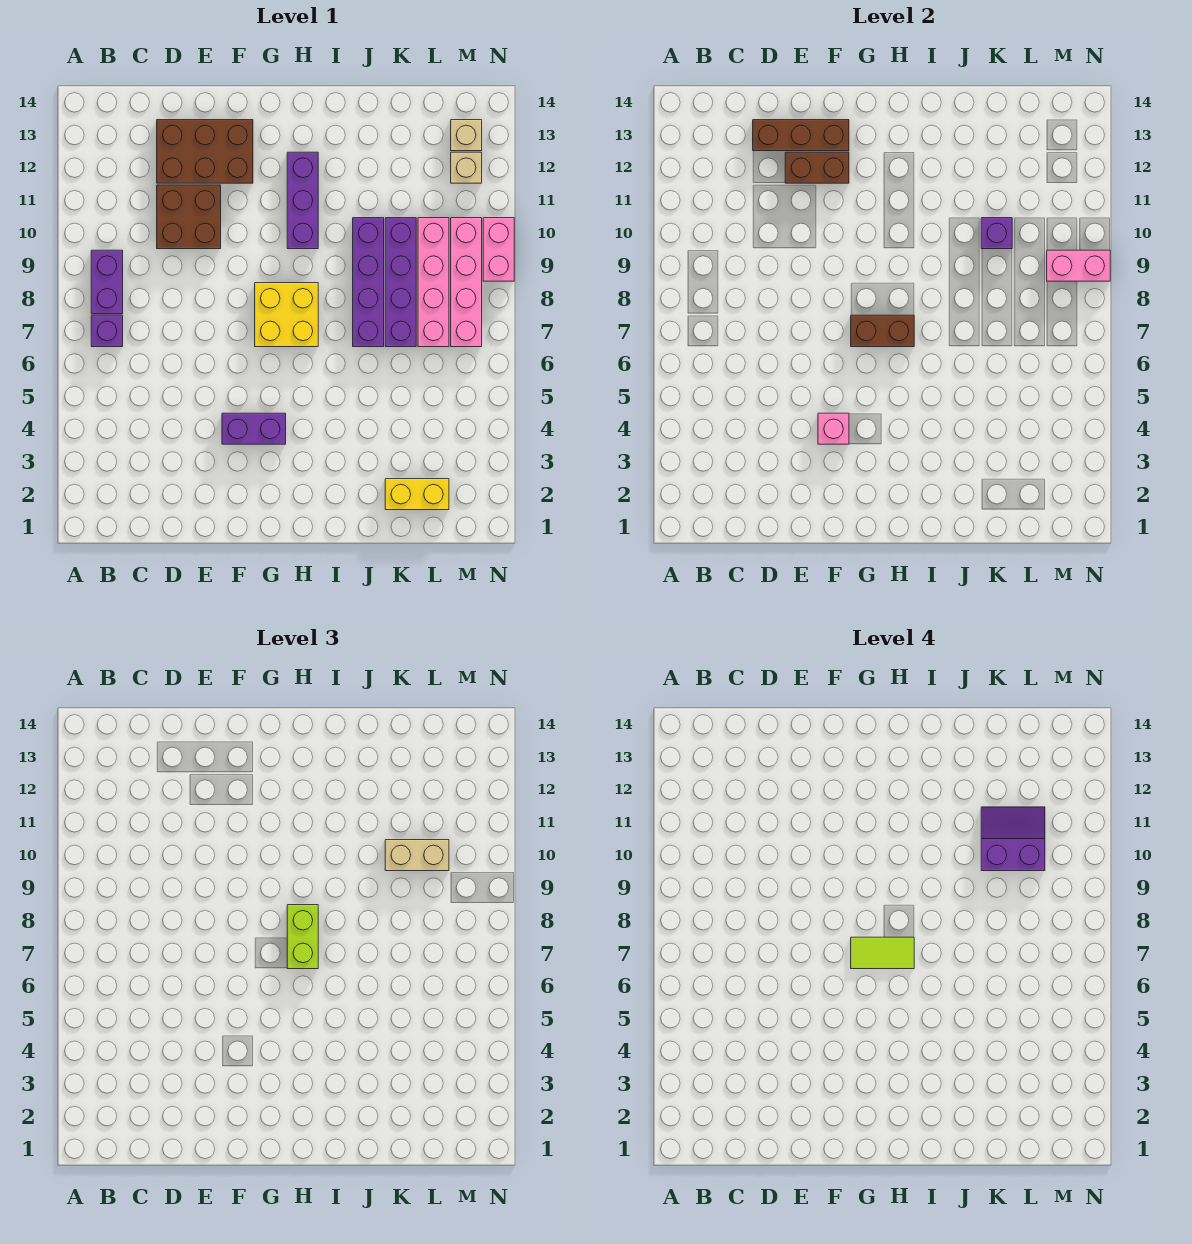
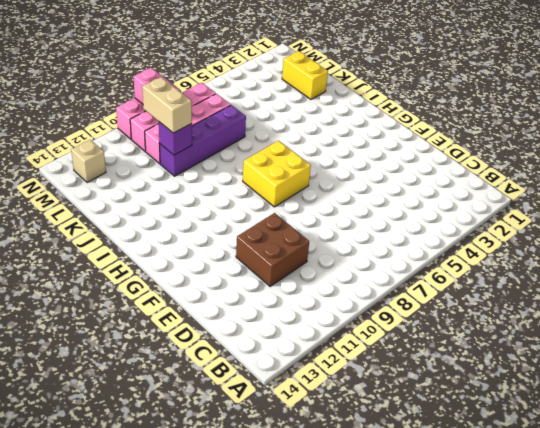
none -> purple brick B7 level 1
none -> purple brick B8:B9 level 1
none -> brown brick D12:F13 level 1

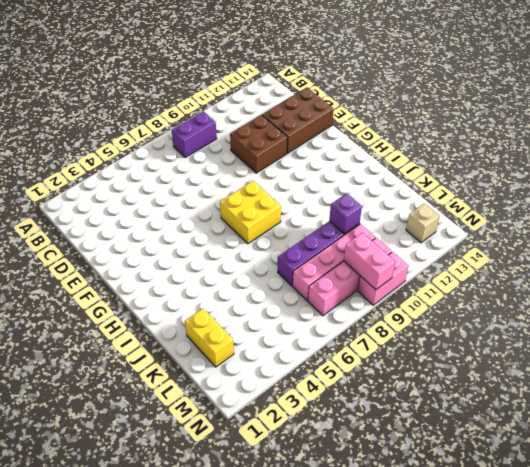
brown brick D12:E14 level 1 -> brown brick D12:F13 level 1
none -> purple brick B7 level 1
none -> purple brick F4:G4 level 1
none -> purple brick H10:H12 level 1

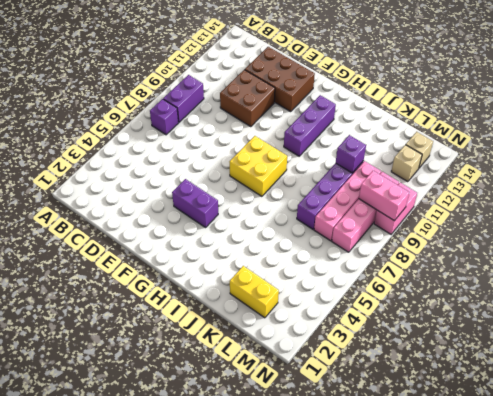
none -> purple brick J7:J10 level 1
none -> brown brick D13:F13 level 2
none -> brown brick E12:F12 level 2

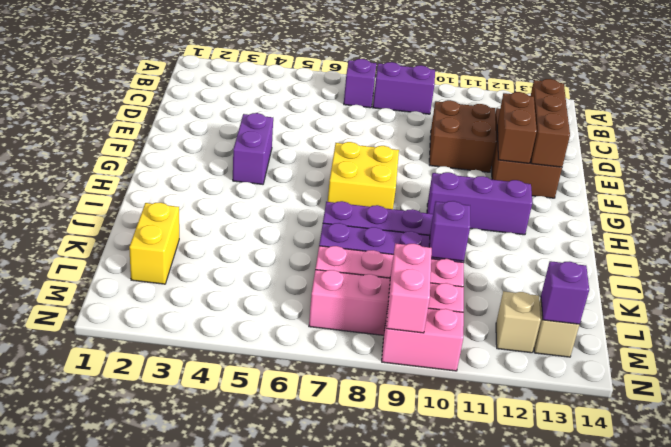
purple brick M13 level 2 -> none
none -> pink brick F4 level 2
none -> brown brick G7:H7 level 2
none -> lime brick H7:H8 level 3

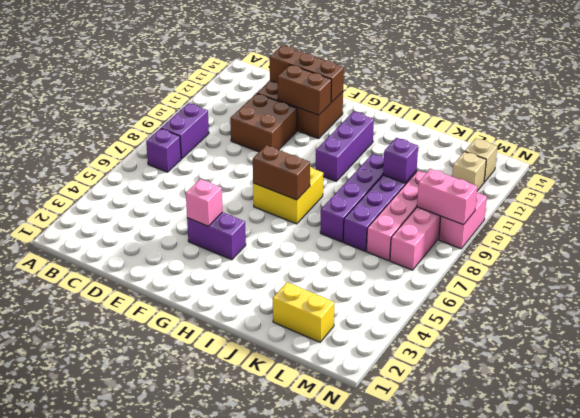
none -> lime brick H7:H8 level 3
none -> tan brick K10:L10 level 3
none -> lime tile G7:H7 level 4

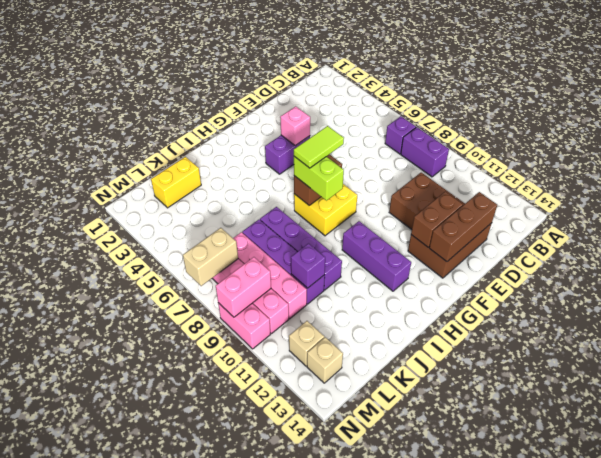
tan brick M7:N7 level 2 -> tan brick K10:L10 level 3
none -> purple slope K10:L11 level 4 top 10

